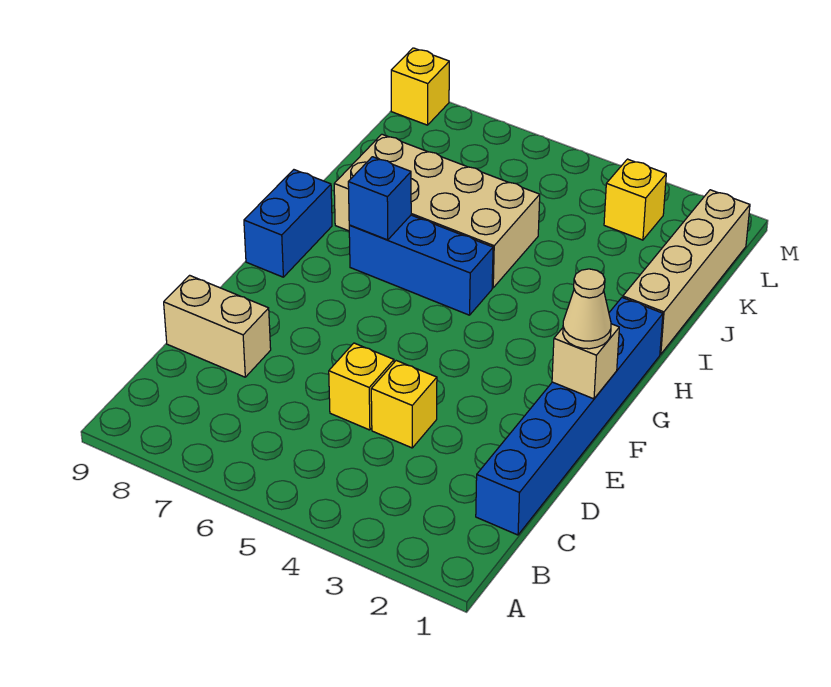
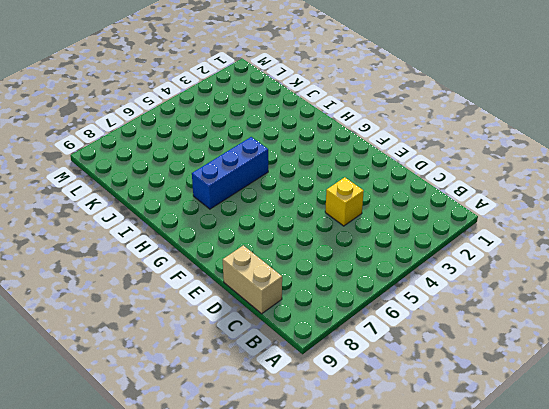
tan brick C9:D9 level 1 -> tan brick D8:D9 level 1
none -> blue brick C1:H1 level 1
none -> yellow brick D5 level 1
none -> blue brick G9:H9 level 1

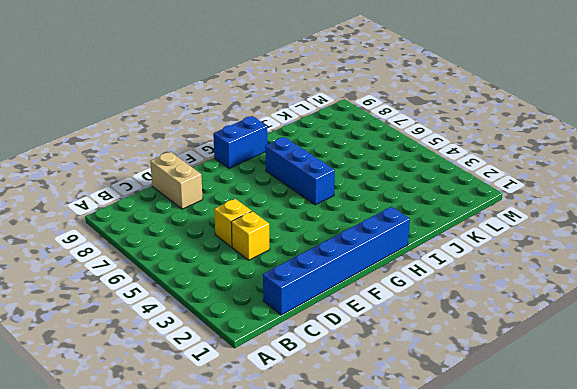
none -> tan brick I1:L1 level 1
none -> tan brick I5:J8 level 1
none -> yellow brick L3 level 1

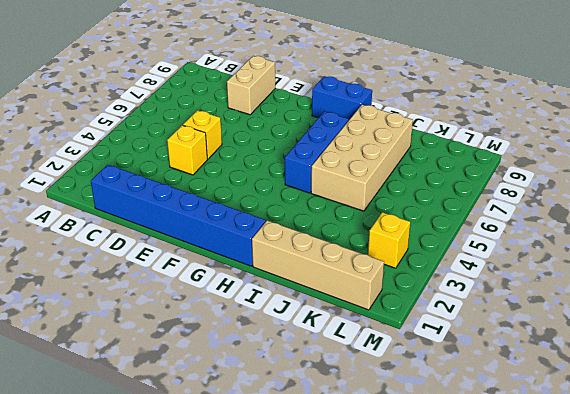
none -> yellow brick M9 level 1
none -> tan brick F1 level 2
none -> blue brick H7 level 2

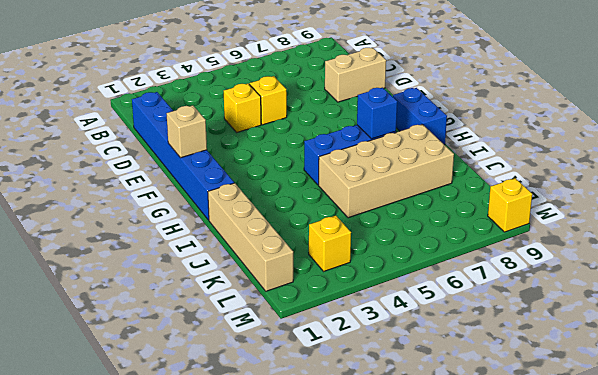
none -> tan cone F1 level 3

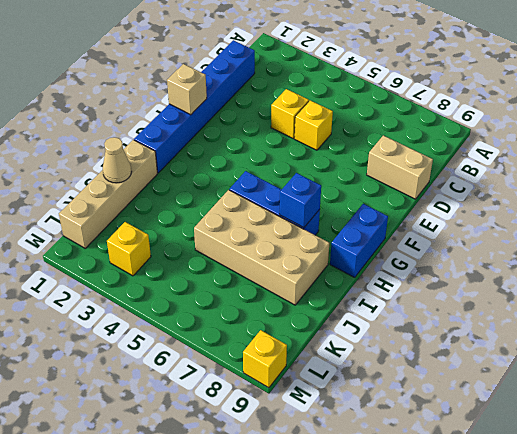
tan cone J1 level 2 -> tan cone F1 level 3

